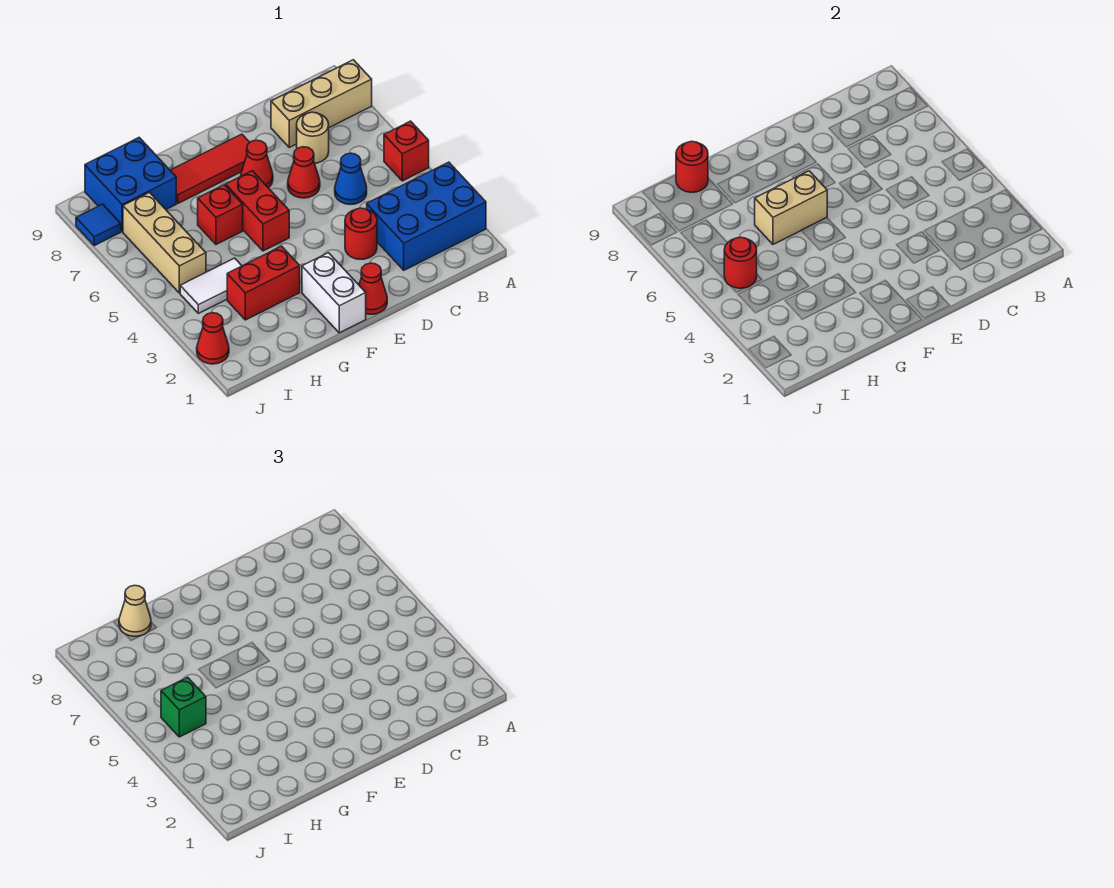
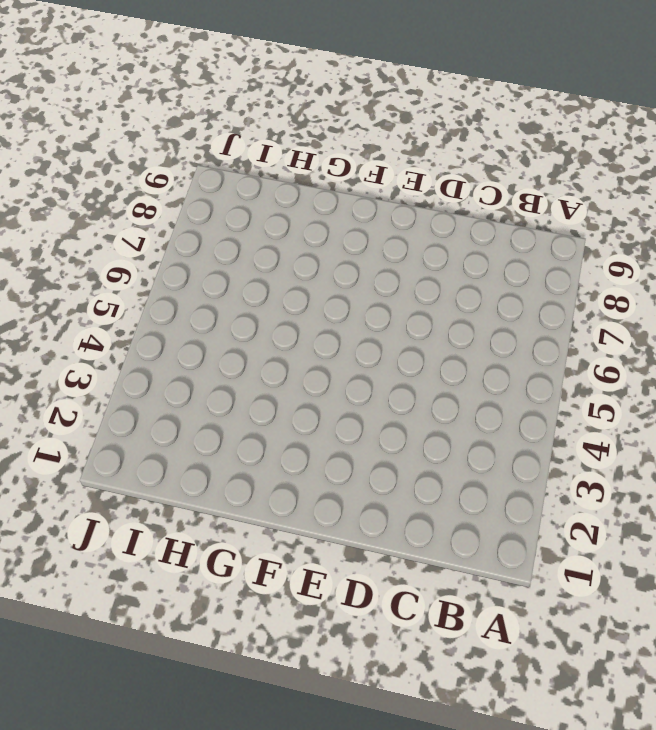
none -> blue brick A2:C3 level 1
none -> red brick A5 level 1
none -> tan brick A8:C8 level 1

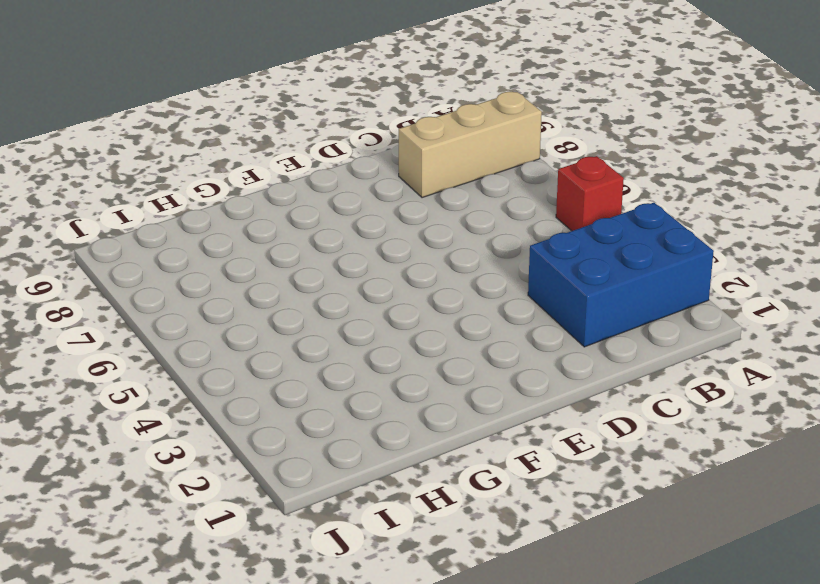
none -> blue cone C5 level 1
none -> tan round brick C7 level 1
none -> red round brick D3 level 1

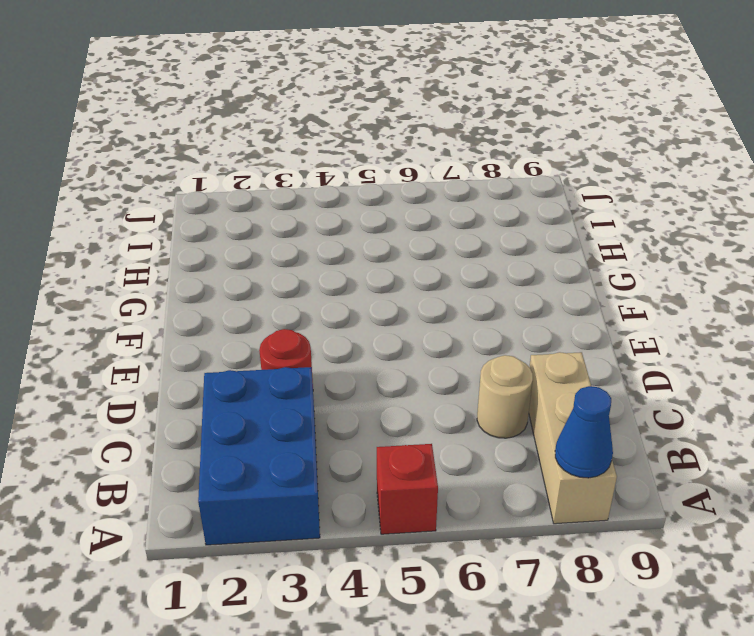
blue cone A8 level 2 -> blue cone C5 level 1
none -> red cone D6 level 1
none -> red cone E1 level 1
none -> red cone E7 level 1

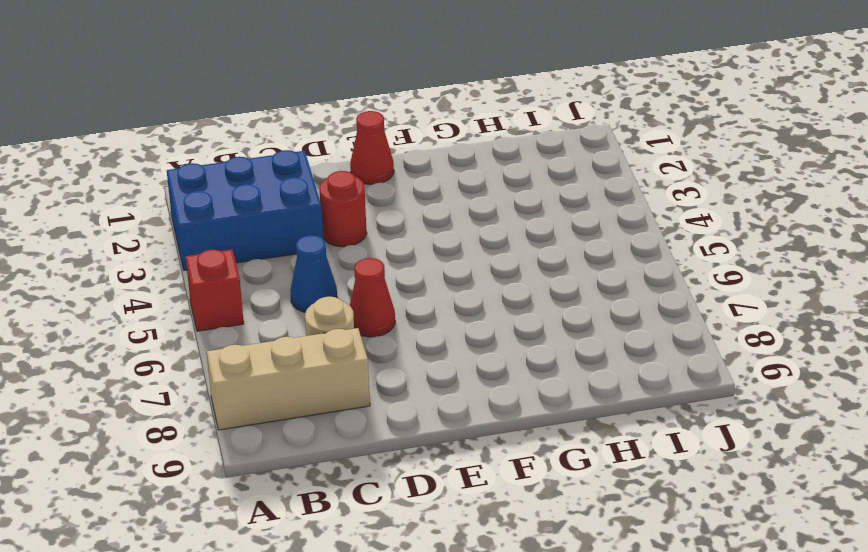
none -> red cone E7 level 1
none -> red tile E8:G8 level 1
none -> white brick F1:F2 level 1

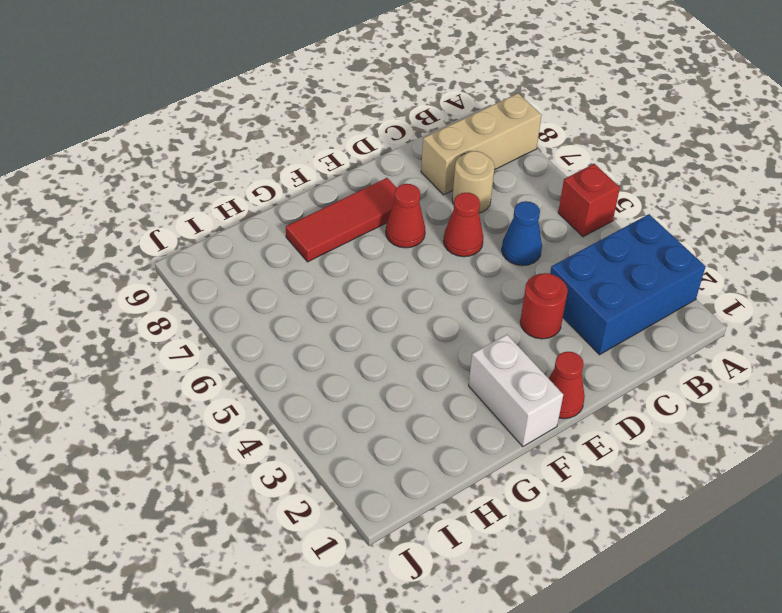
none -> red brick F5:F6 level 1
none -> red brick G3:H3 level 1
none -> red brick G6 level 1

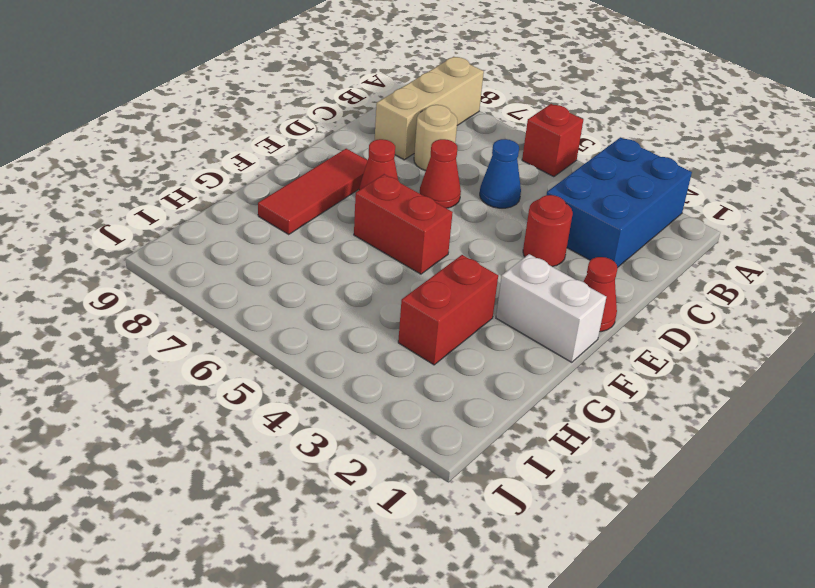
none -> red brick G6 level 1
none -> white tile H4:I4 level 1
none -> blue brick H8:I9 level 1

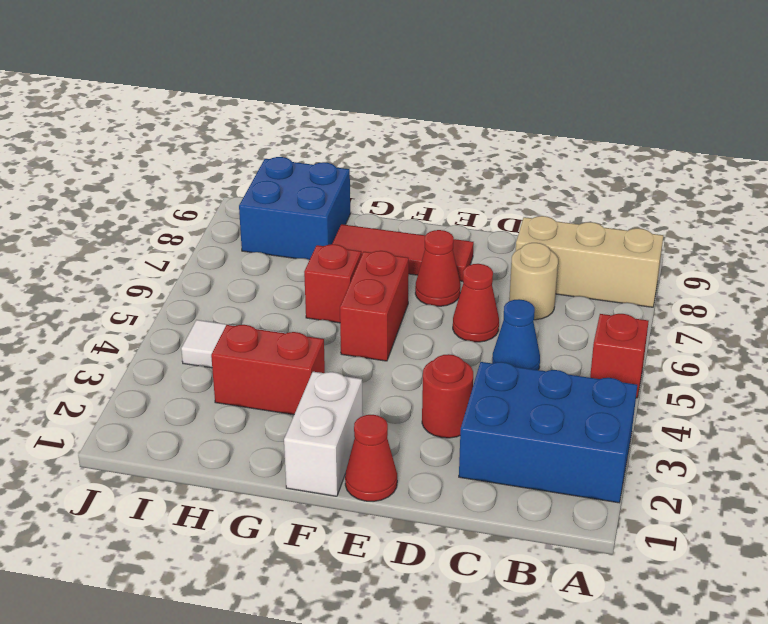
none -> tan brick I5:I7 level 1
none -> red cone J2 level 1
none -> blue tile J8 level 1

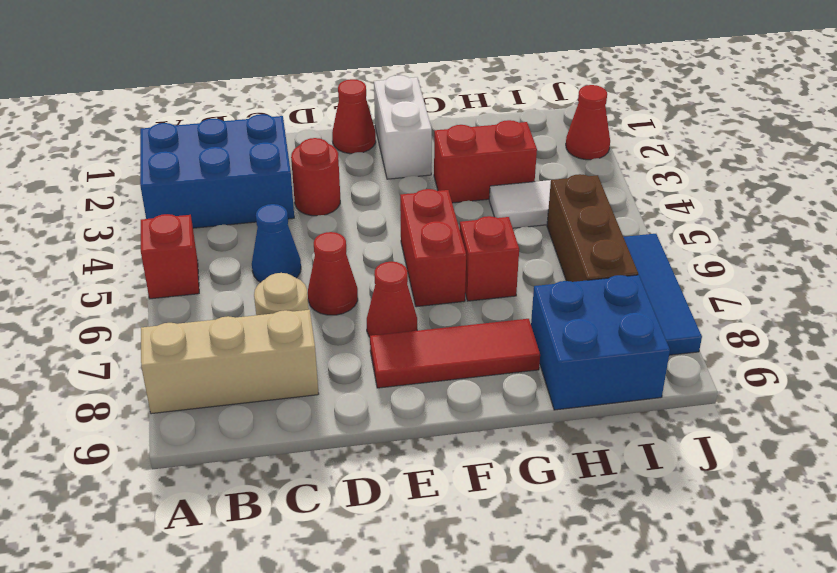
brown brick I5:I7 level 1 -> tan brick I5:I7 level 1
blue tile J6:J8 level 1 -> blue tile J8 level 1
none -> tan brick F6:G6 level 2
none -> red round brick H9 level 2
none -> red round brick I5 level 2

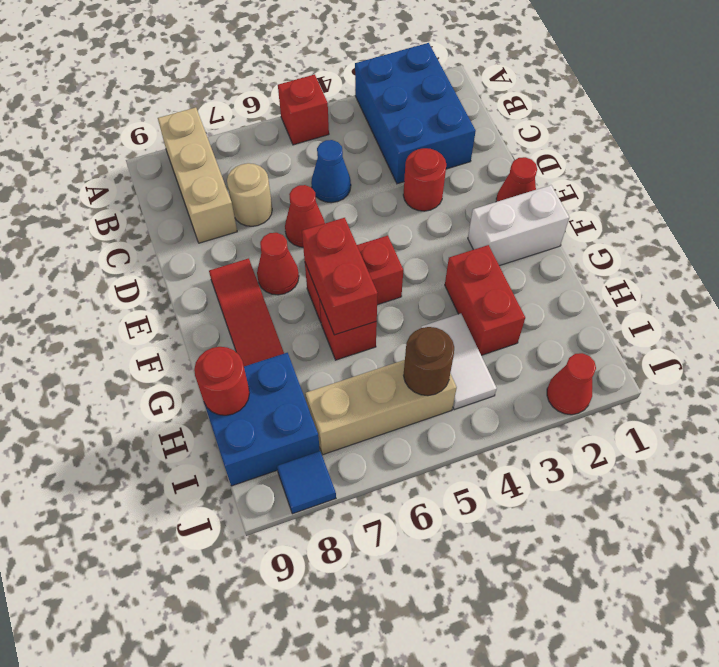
red brick F6:G6 level 2 -> tan brick F6:G6 level 2
brown round brick I5 level 2 -> red round brick I5 level 2
none -> tan cone H9 level 3
none -> green brick I5 level 3

